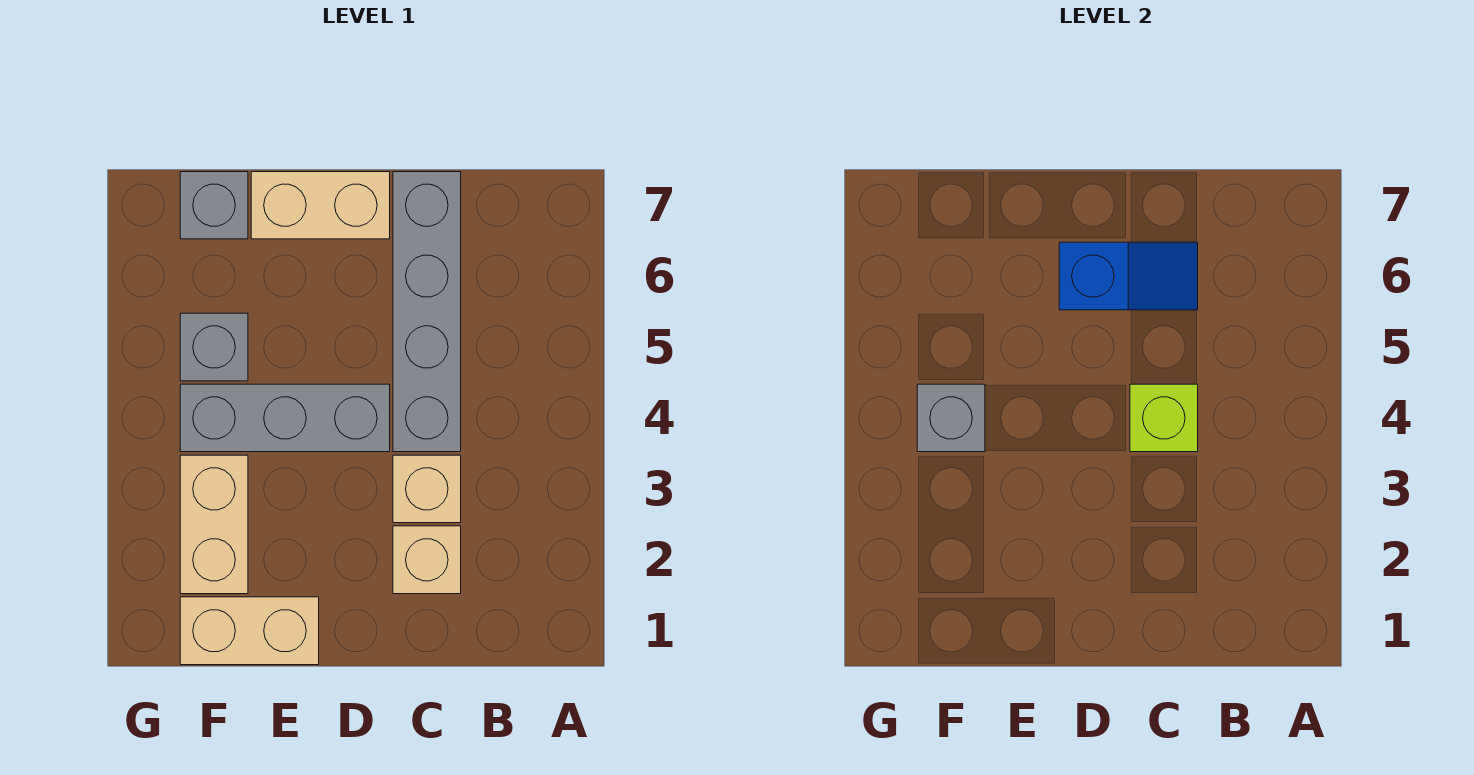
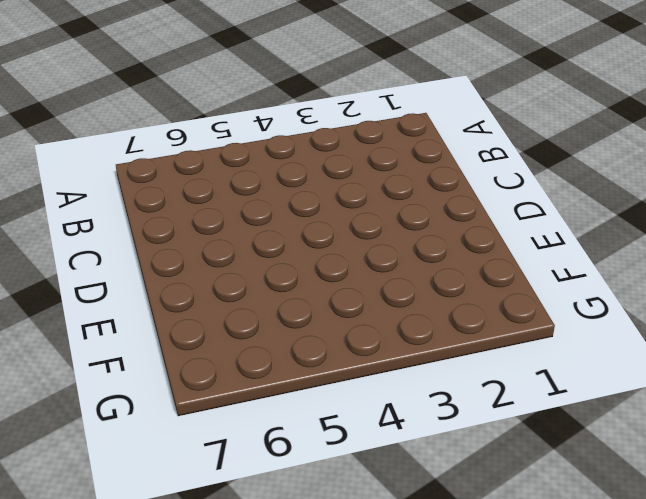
none -> tan brick C2 level 1
none -> tan brick C3 level 1
none -> grey brick C4:C7 level 1

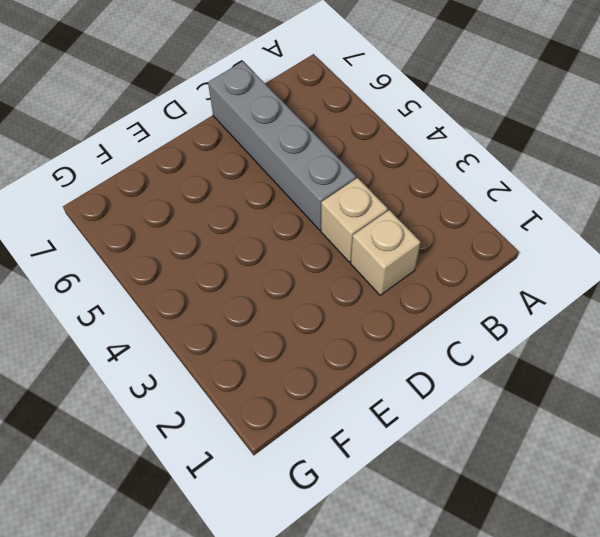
none -> grey brick D4:F4 level 1
none -> tan brick D7:E7 level 1
none -> tan brick E1:F1 level 1

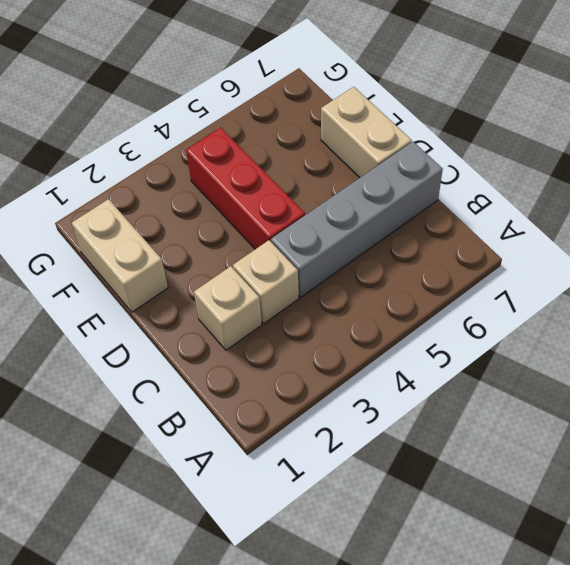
red brick D4:F4 level 1 -> grey brick D4:F4 level 1
none -> tan brick F2:F3 level 1
none -> grey brick F5 level 1
none -> grey brick F7 level 1

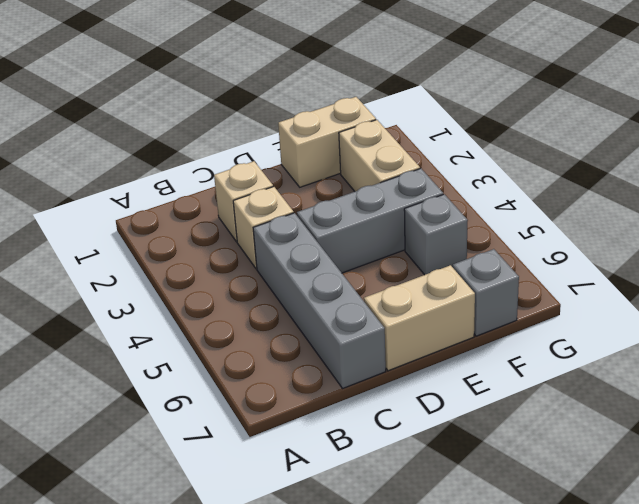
none -> lime brick C4 level 2
none -> blue slope C6:D6 level 2 top D
none -> grey brick F4 level 2

